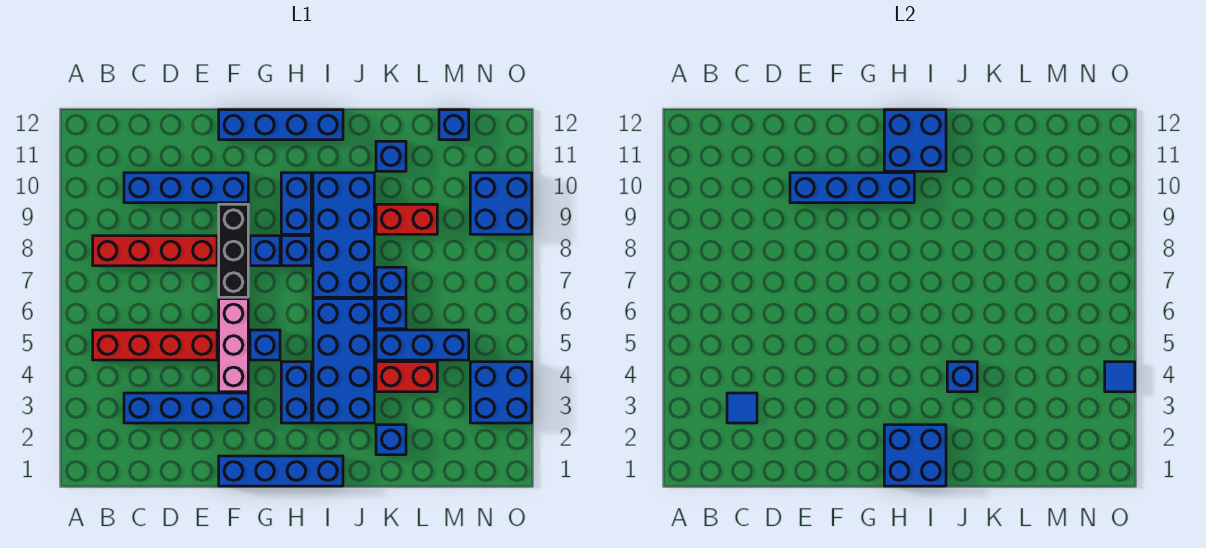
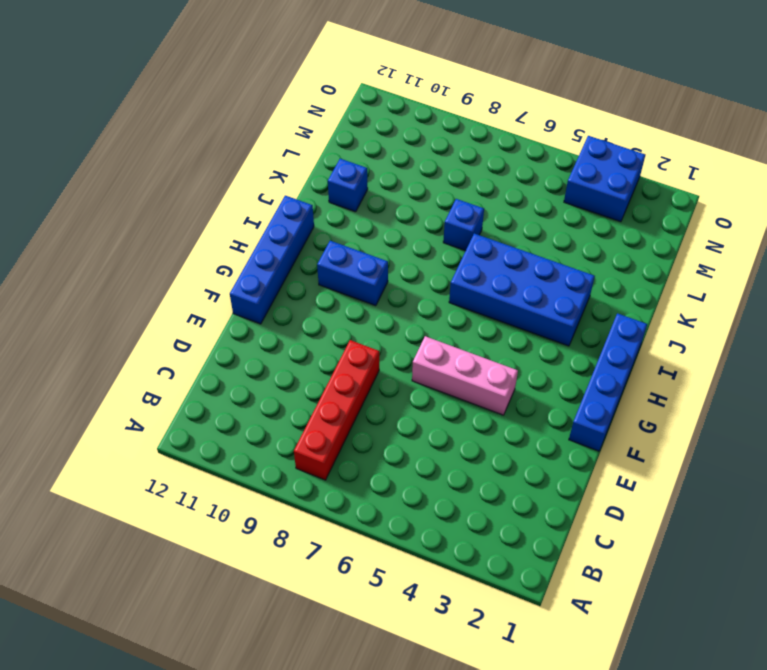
none -> red brick B5:E5 level 1
none -> blue brick C3:F3 level 1
none -> blue brick C10:F10 level 1
none -> black brick F7:F9 level 1

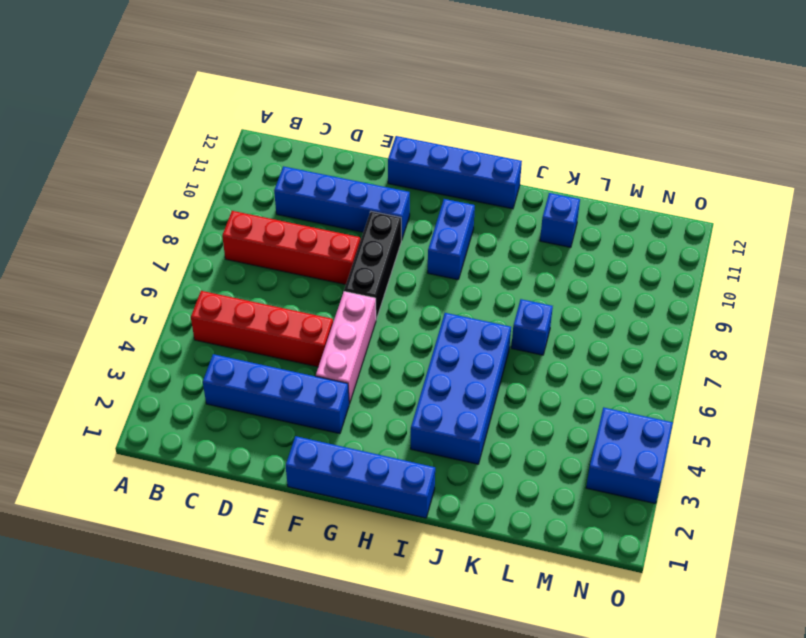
none -> blue brick G5 level 1
none -> blue brick G8 level 1
none -> blue brick H3:H4 level 1
none -> blue brick H8 level 1

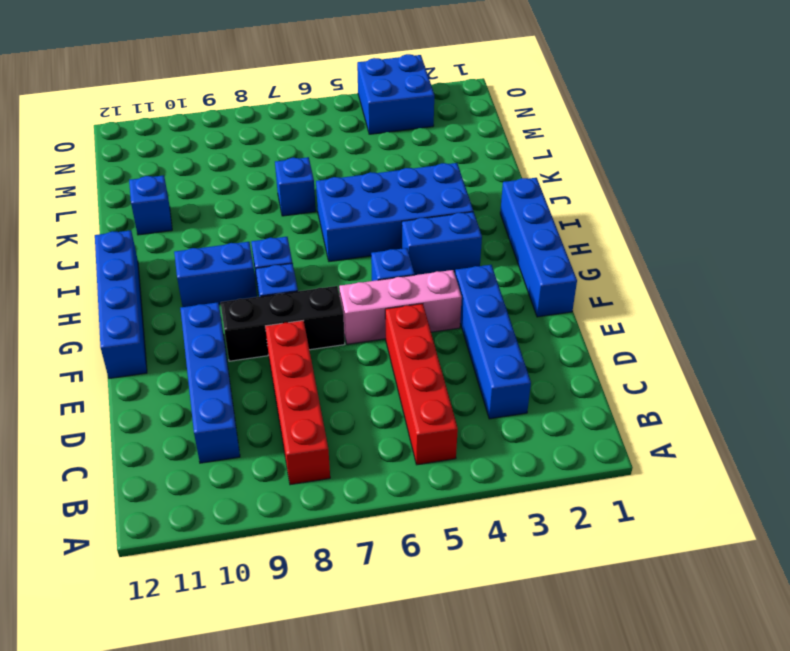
none -> blue brick I7:J10 level 1
none -> blue brick K2 level 1
none -> red brick K4:L4 level 1
none -> blue brick K5:M5 level 1

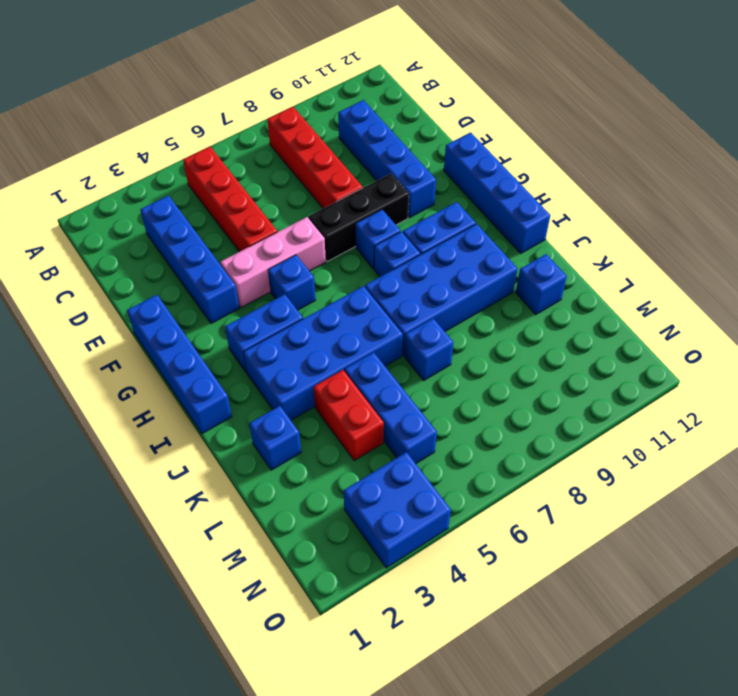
none -> blue brick K6 level 1
none -> red brick K9:L9 level 1
none -> blue brick M12 level 1
none -> blue brick N9:O10 level 1

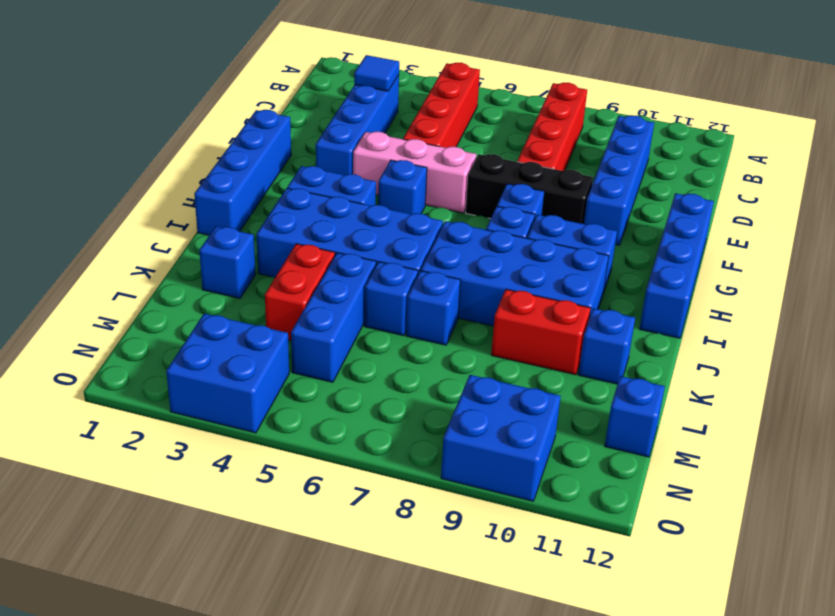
red brick K9:K10 level 1 -> red brick K9:L9 level 1
none -> blue brick E10:H10 level 2
none -> blue brick H1:I2 level 2
none -> blue brick H11:I12 level 2
none -> blue brick J4 level 2

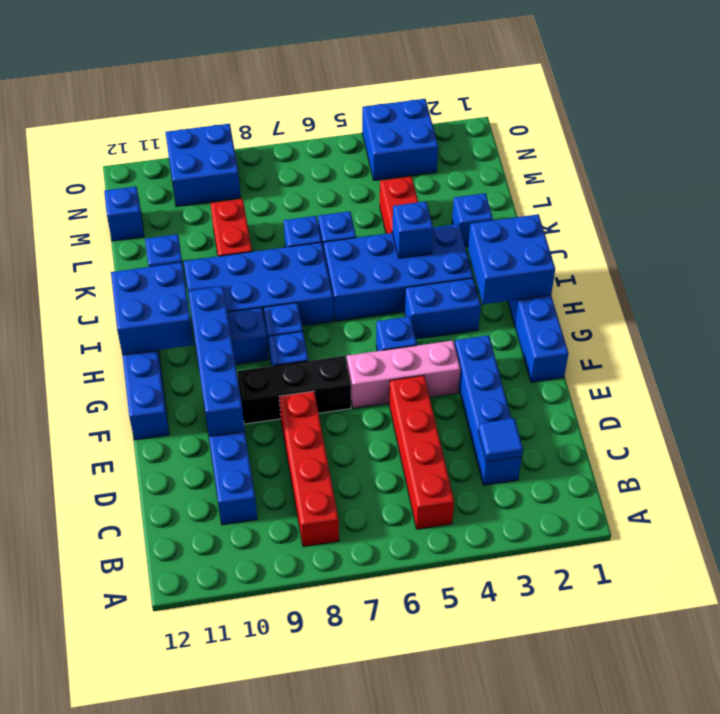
none -> blue brick K5:M5 level 1
none -> blue tile O4 level 2

